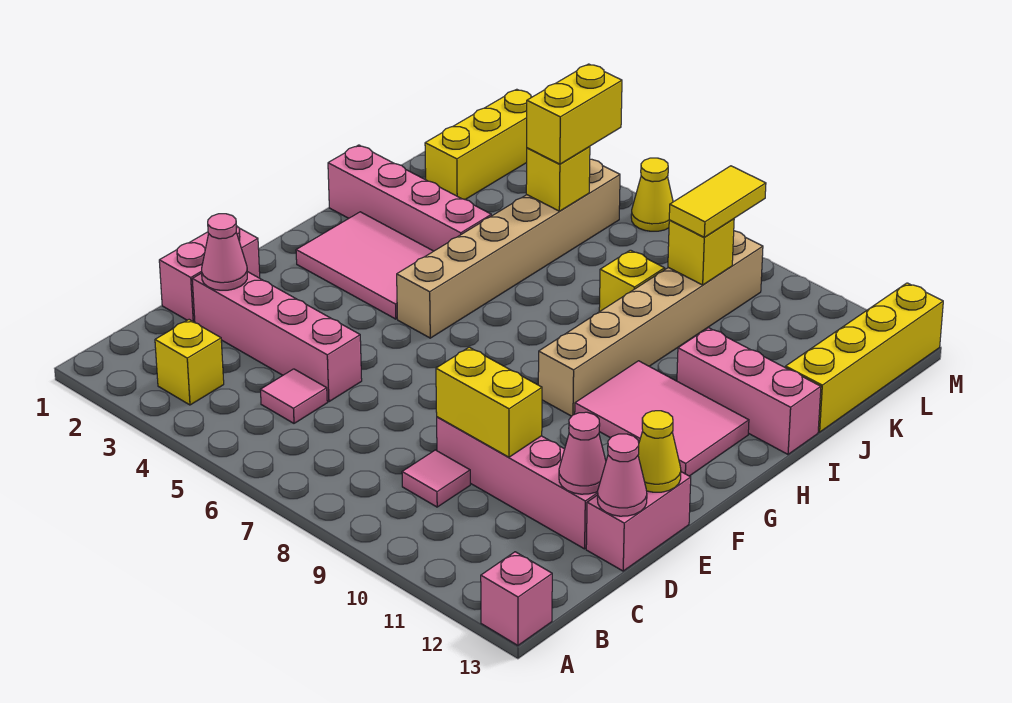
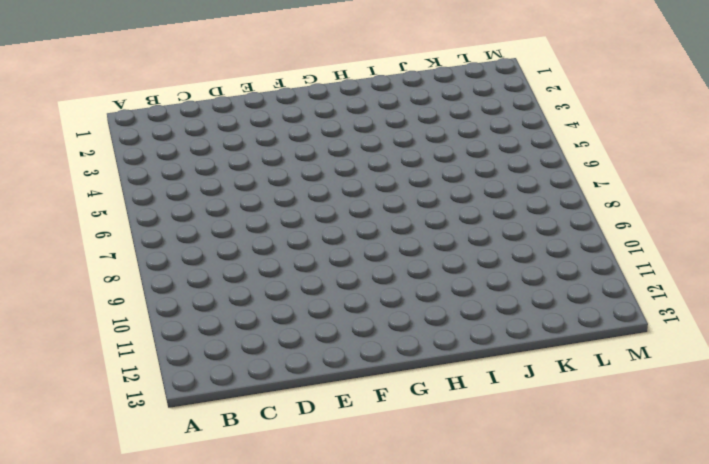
none -> pink brick A13 level 1
none -> yellow brick B3 level 1
none -> pink tile C5 level 1

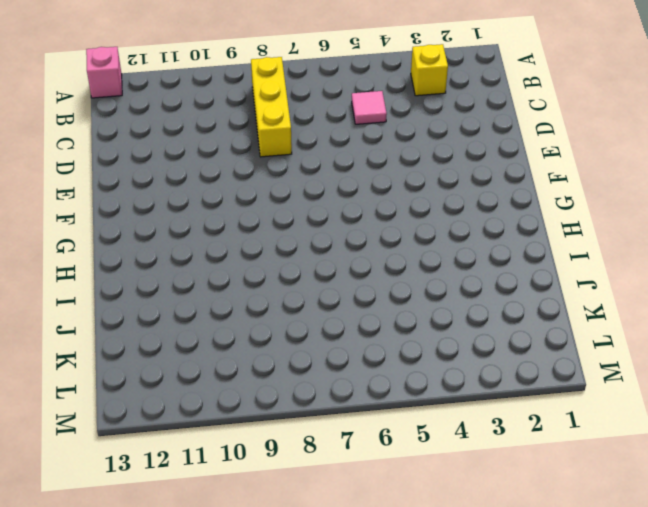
yellow brick B8:D8 level 1 -> yellow brick K2:M2 level 1
none -> pink tile C9 level 1
none -> pink brick D1:E1 level 1
none -> pink brick D2:D5 level 1

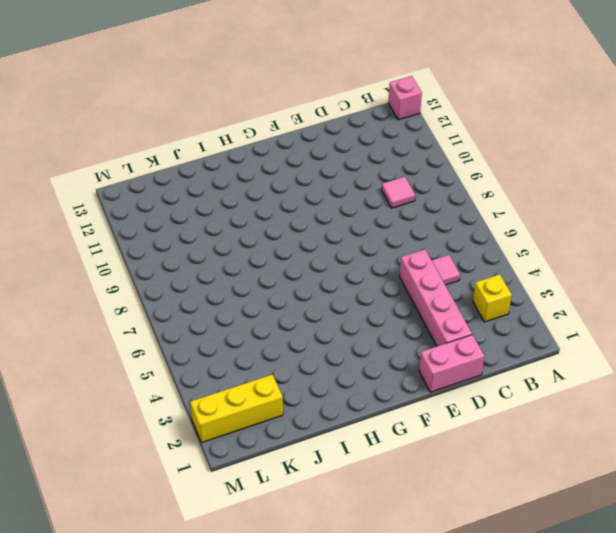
none -> pink brick D9:D12 level 1
none -> pink brick D13:E13 level 1
none -> pink tile G2:H4 level 1

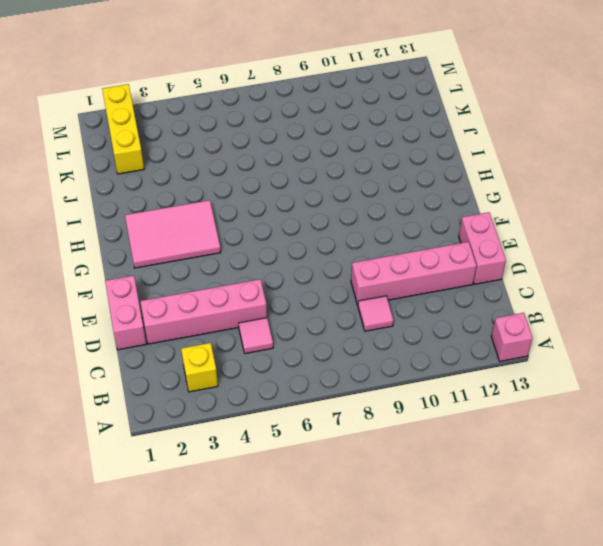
none -> tan brick G5:L5 level 1
none -> tan brick G9:L9 level 1
none -> pink tile G10:H12 level 1

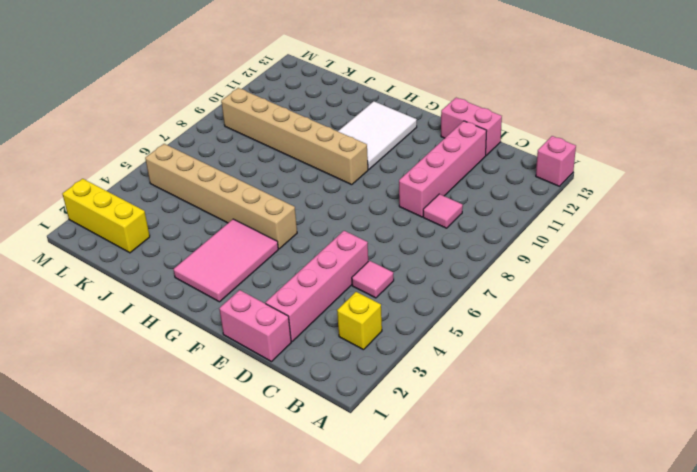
white tile G10:H12 level 1 -> pink tile G10:H12 level 1
none -> pink brick I1:I4 level 1
none -> pink brick I11:I13 level 1
none -> yellow brick J8 level 1

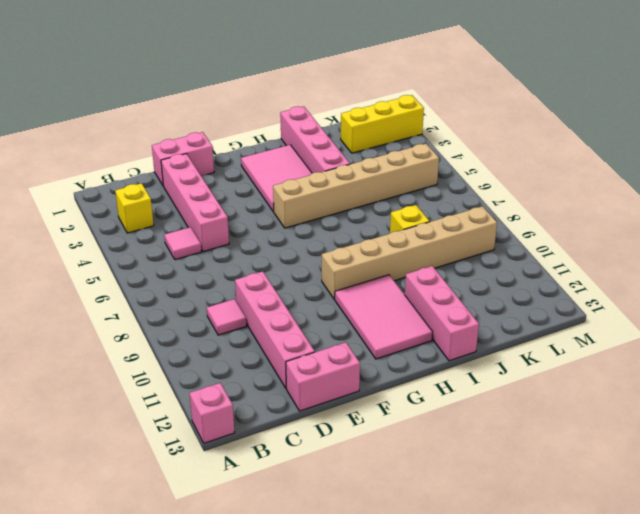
none -> yellow brick J13:M13 level 1
none -> yellow cone M6 level 1
none -> pink cone D2 level 2

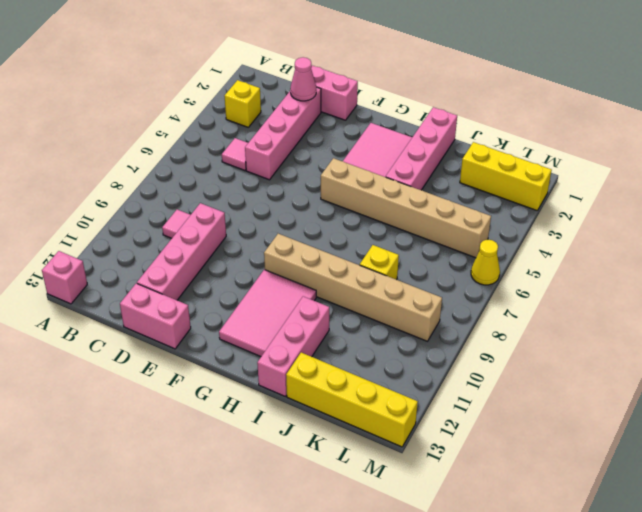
none -> yellow brick D9:D10 level 2
none -> pink cone D12 level 2
none -> pink cone D13 level 2

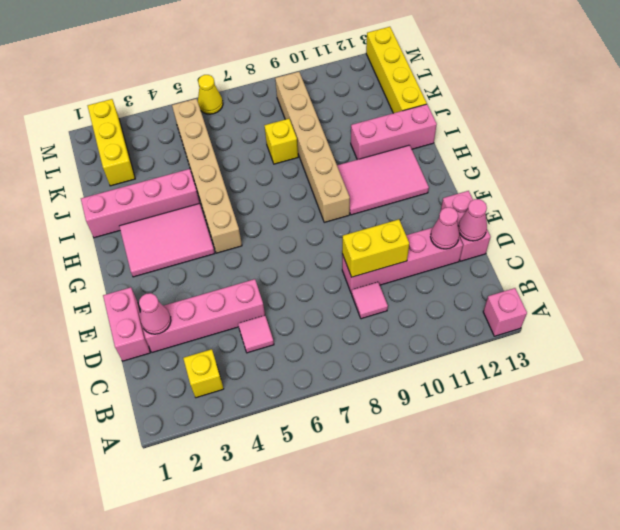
none -> yellow cone E13 level 2
none -> yellow brick K5 level 2
none -> yellow brick K9 level 2

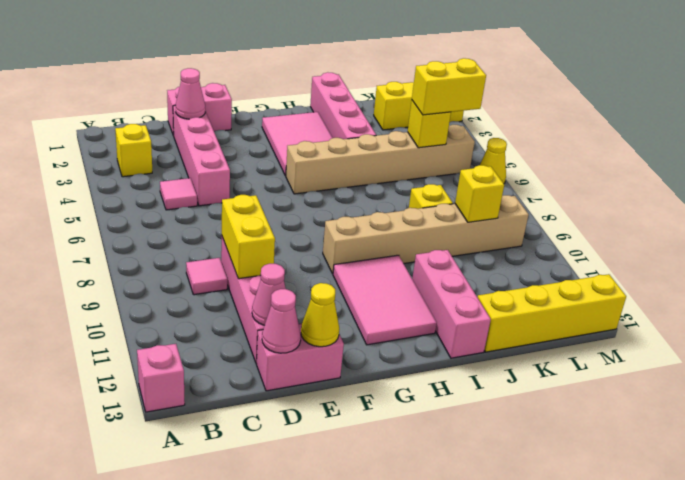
none -> yellow tile K9:L9 level 3

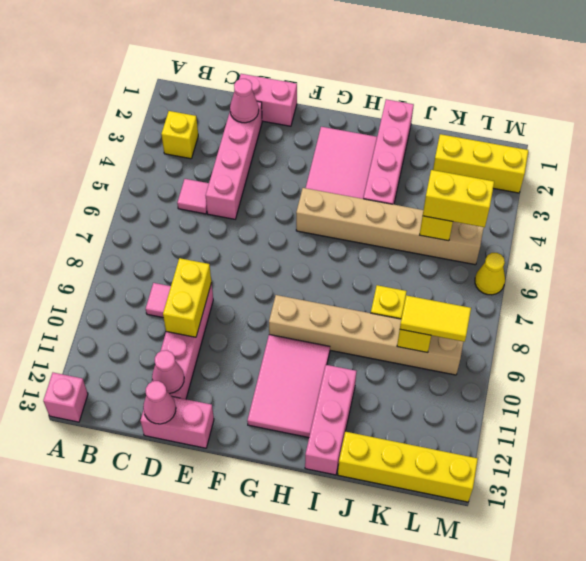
none -> yellow cone E13 level 2

